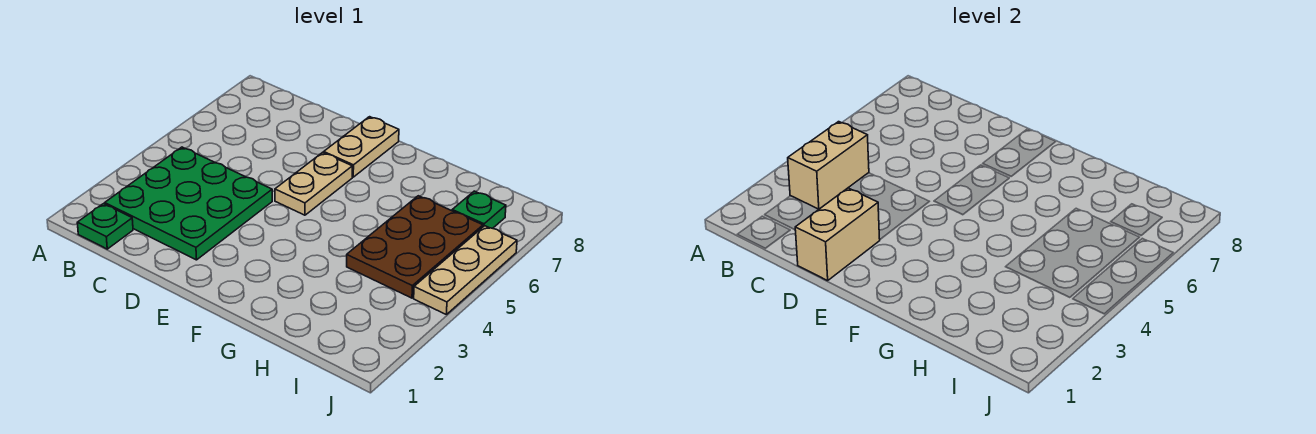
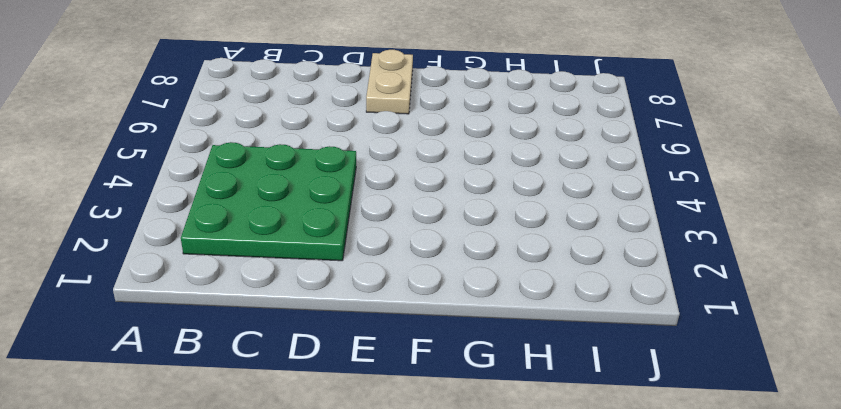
none -> green plate B1 level 1
none -> tan plate E5:E6 level 1

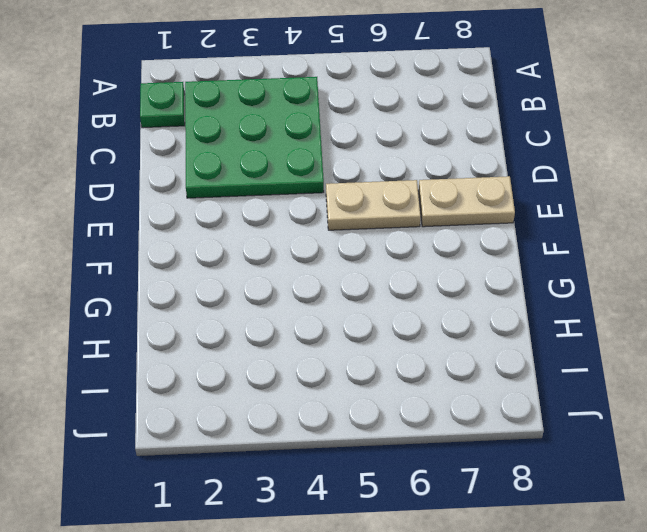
none -> brown plate H4:I6 level 1
none -> green plate I7 level 1

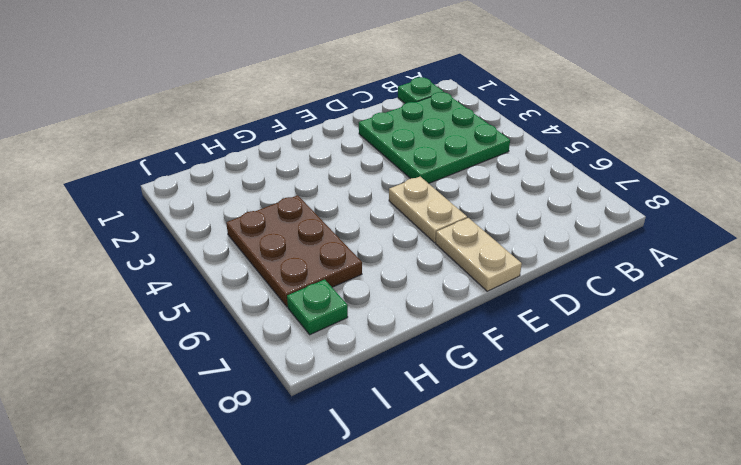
none -> tan plate J4:J6 level 1
none -> tan brick B3:B4 level 2

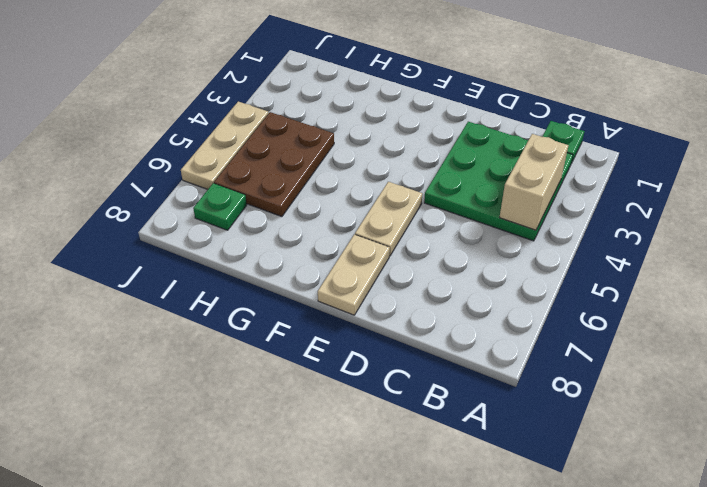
none -> tan brick D1:D2 level 2

